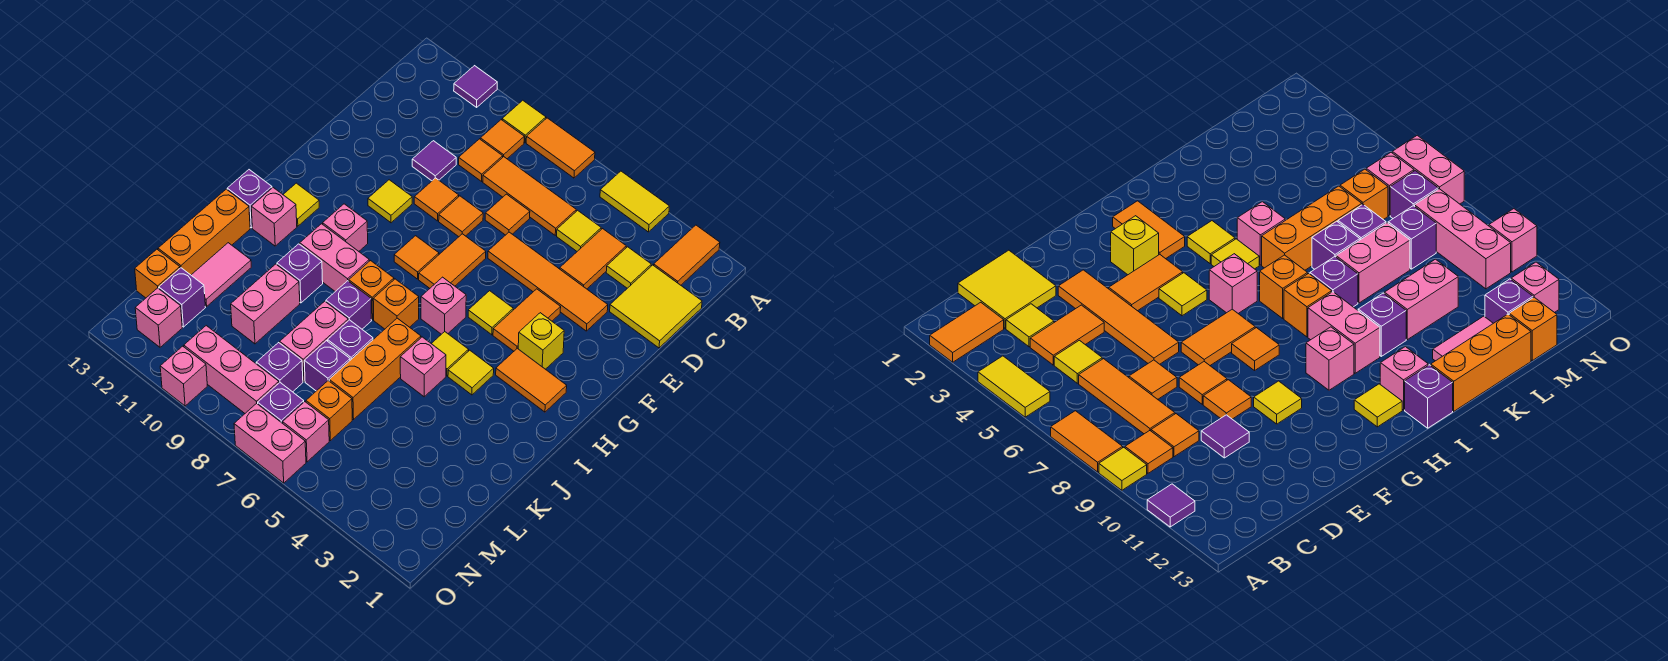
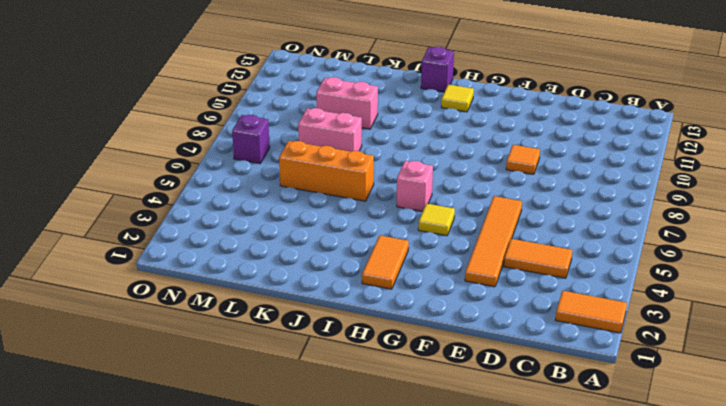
none -> yellow tile A4:A5 level 1
none -> orange tile A7:A8 level 1
none -> yellow tile A9 level 1
none -> purple tile A11 level 1

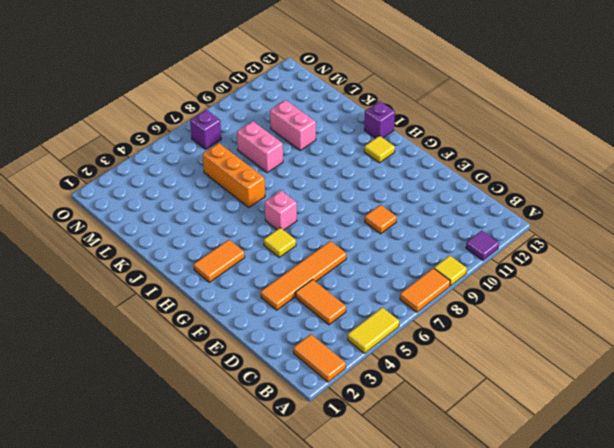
none -> orange tile B9 level 1
none -> yellow tile C1:D2 level 1
none -> yellow tile C3 level 1
none -> yellow tile C5 level 1

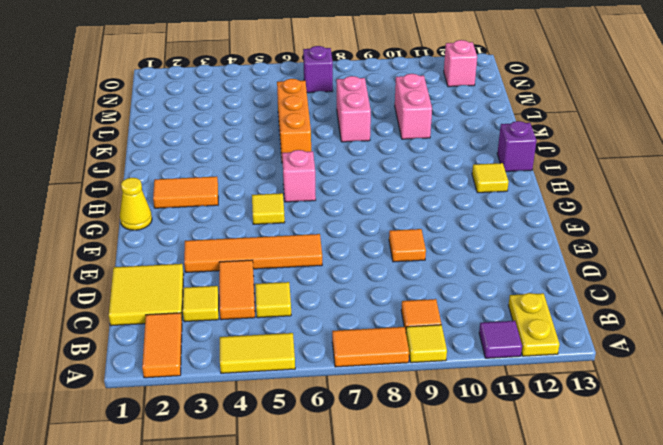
yellow plate A12:B12 level 1 -> none
yellow cone G1 level 1 -> none
none -> orange tile C6:C8 level 1
none -> orange tile C9 level 1
none -> orange tile D7 level 1
none -> purple tile D10 level 1

